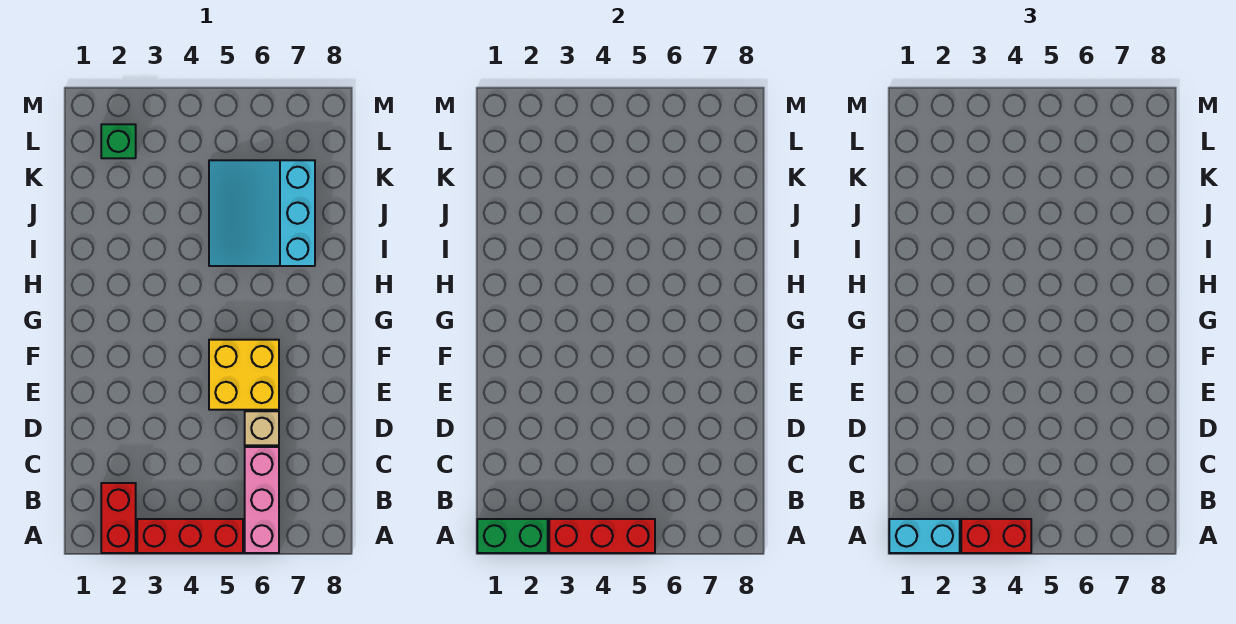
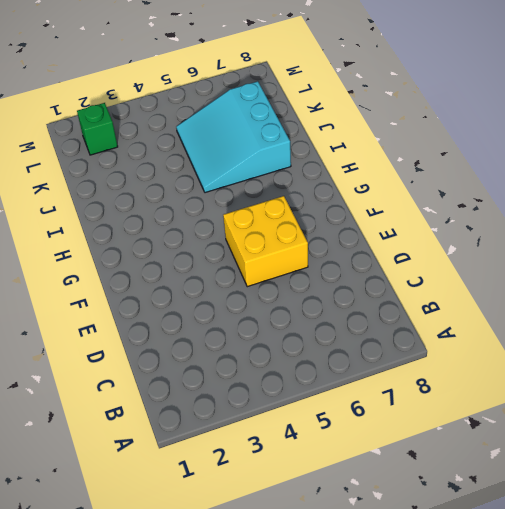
none -> red brick A2:B2 level 1
none -> red brick A3:A5 level 1

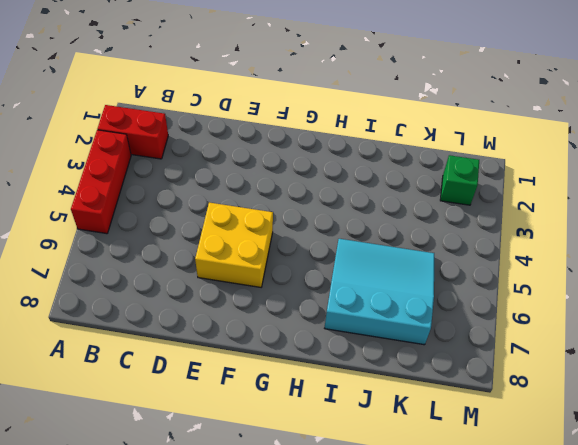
none -> pink brick A6:C6 level 1
none -> tan brick D6 level 1

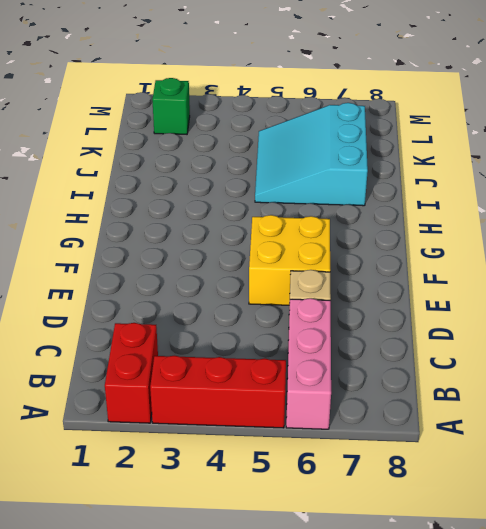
none -> green brick A1:A2 level 2
none -> red brick A3:A5 level 2

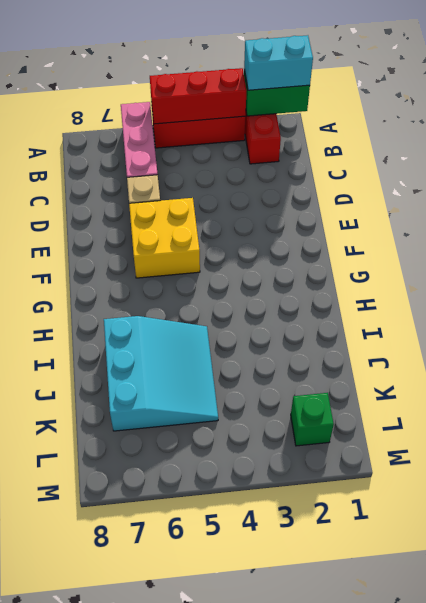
none -> red brick A3:A4 level 3

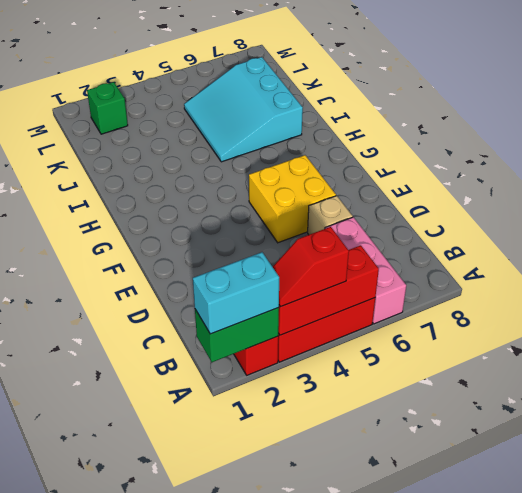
red slope A3:A4 level 3 top 4 -> red brick A3:A4 level 3

